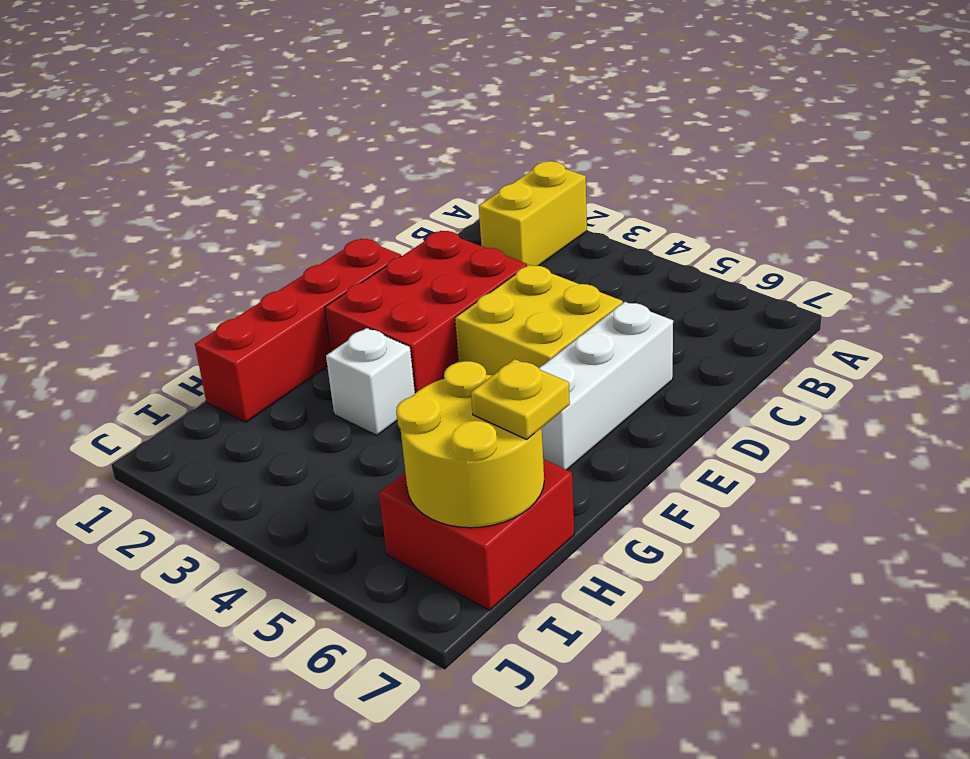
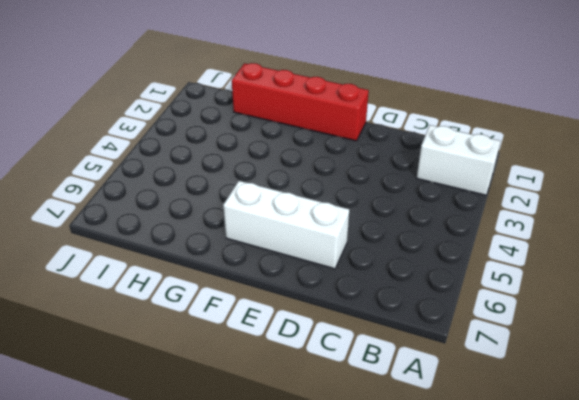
white brick A2:B2 level 1 -> yellow brick A2:B2 level 1
none -> red brick D2:F3 level 1
none -> yellow brick D4:E5 level 1

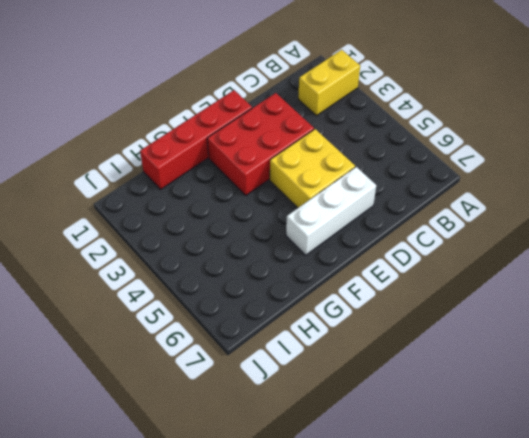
none -> white brick G3 level 1
none -> red brick H6:I7 level 1

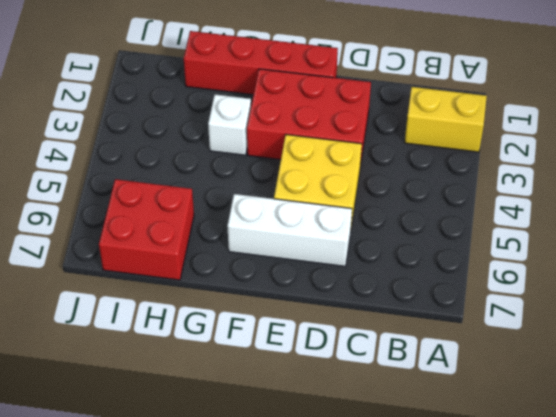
none -> yellow round brick H6:I7 level 2
none -> yellow plate H7 level 3

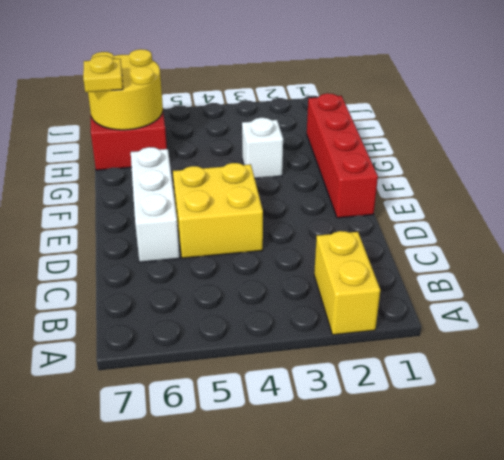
none -> red brick D2:F3 level 1

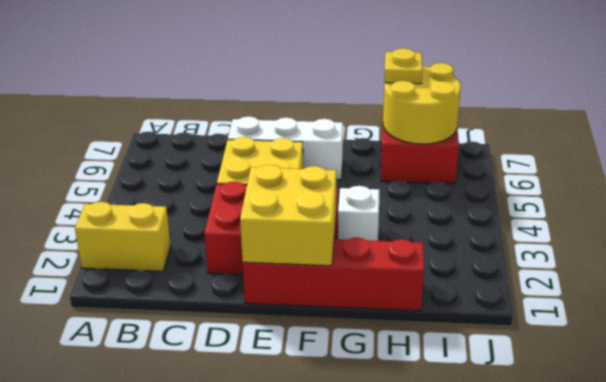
yellow brick E1:F2 level 2 -> none

